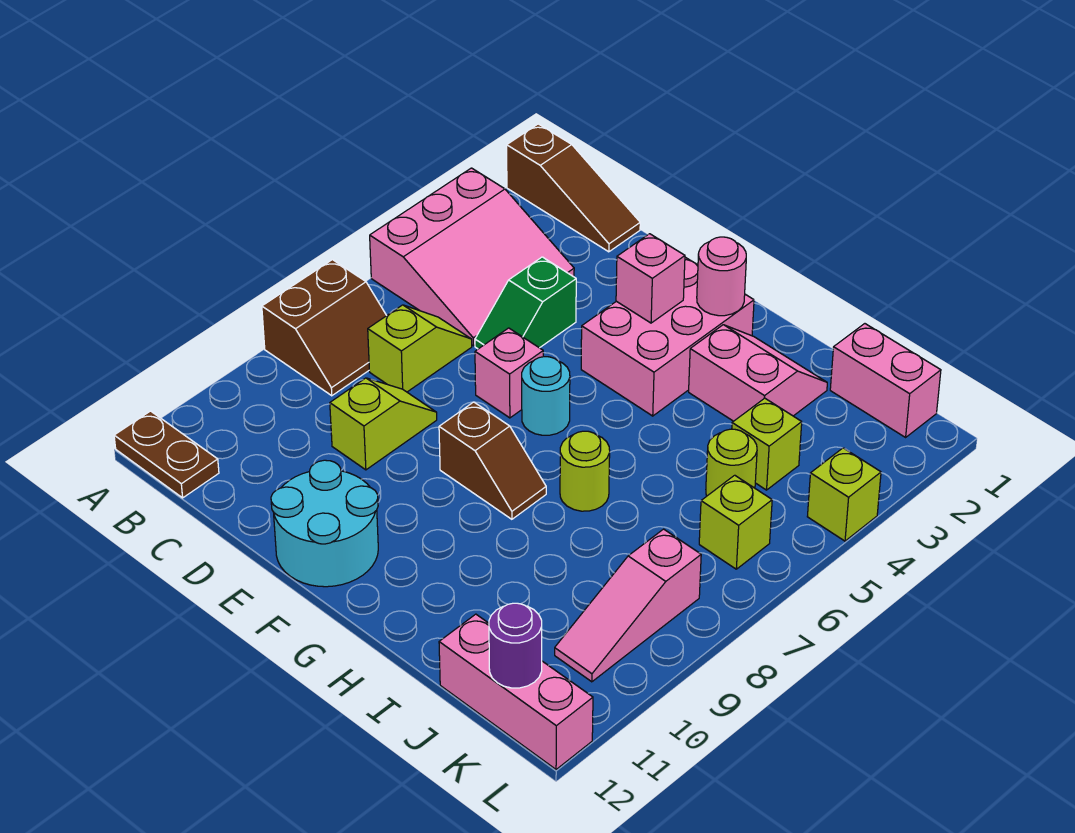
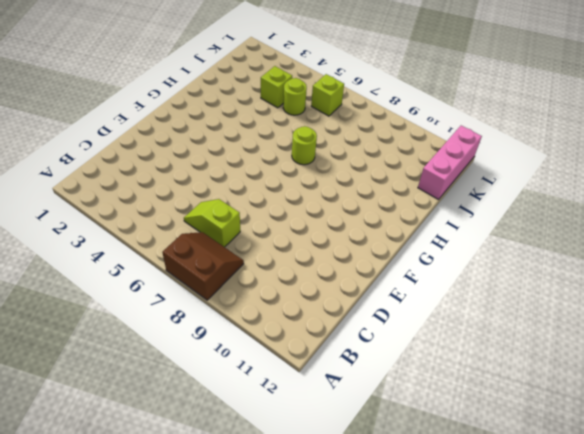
none -> brown slope A1:C1 level 1 top A
none -> pink slope A3:C5 level 1 top A
none -> brown plate A12:B12 level 1

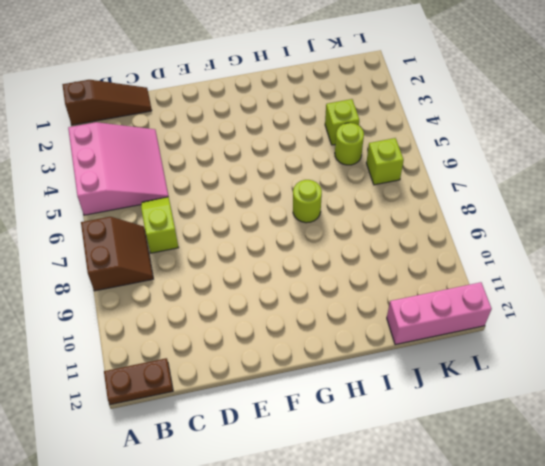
none -> green slope D4:D5 level 1 top 4
none -> lime slope D8:D9 level 1 top 9
none -> pink brick E6 level 1

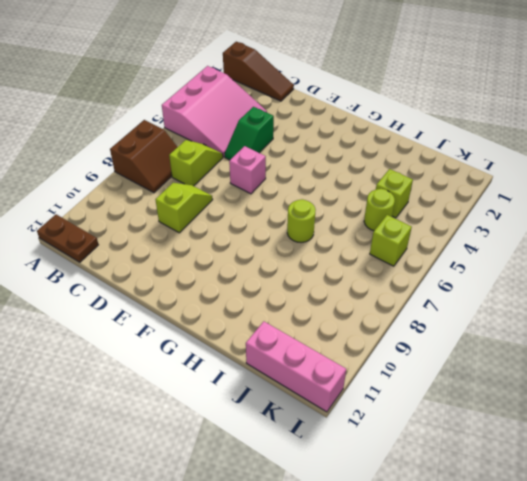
none -> cyan round brick E11:F12 level 1
none -> pink brick F2:G4 level 1
none -> cyan round brick F6 level 1

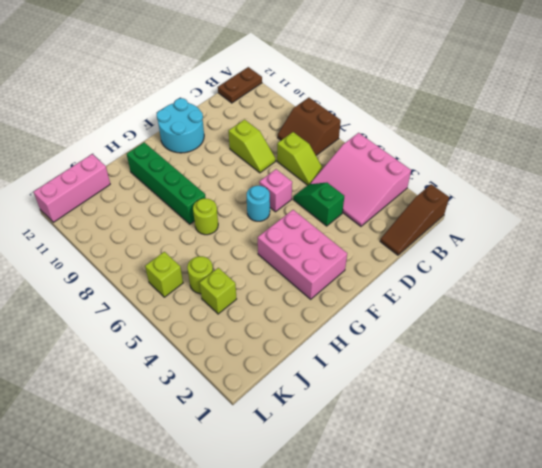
green brick H8:H11 level 1 -> none
none -> brown slope F8:G8 level 1 top F
none -> pink slope H2:I3 level 1 top 3
none -> pink brick J1:K1 level 1

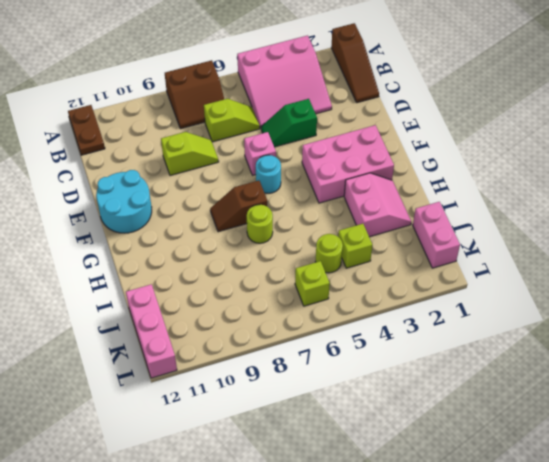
brown slope G7:G8 level 1 top 7 -> brown slope F8:G8 level 1 top F
none -> pink slope K8:K10 level 1 top 8
none -> lime brick L4 level 1
none -> pink brick F3 level 2

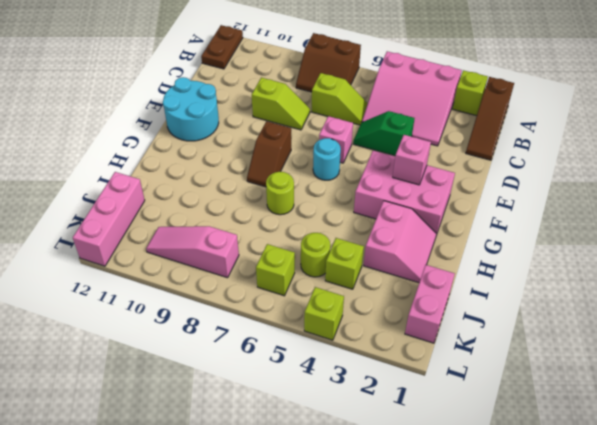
lime brick A2 level 1 -> none
none -> pink round brick G2 level 2
none -> purple round brick K12 level 2

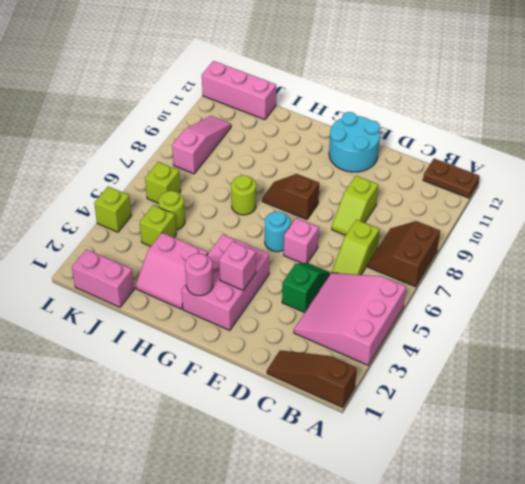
none -> purple round brick K12 level 2

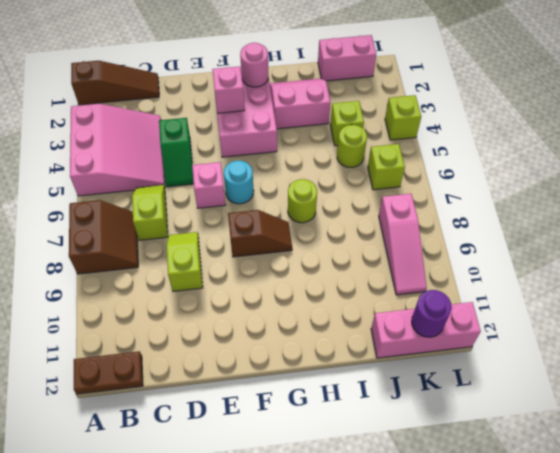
none -> cyan round brick E11:F12 level 1

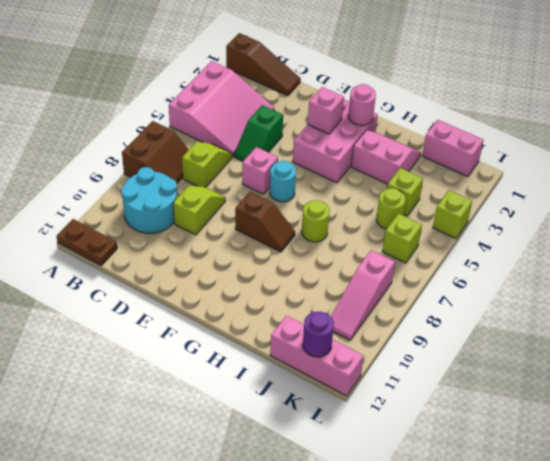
cyan round brick B9:C10 level 1 -> cyan round brick E11:F12 level 1

